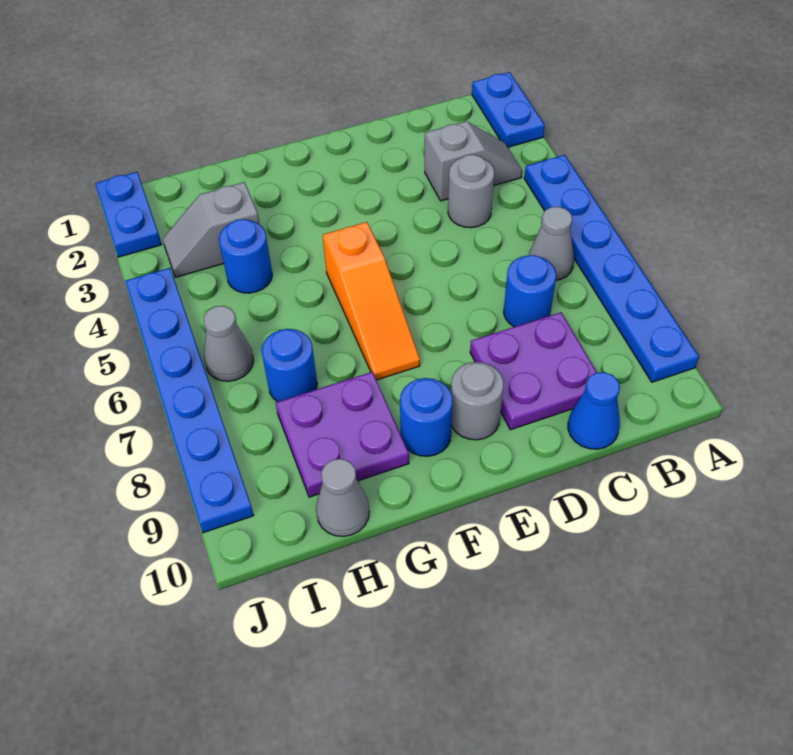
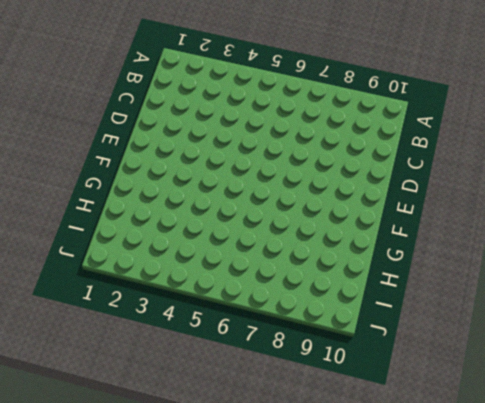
none -> blue plate A1:A2 level 1
none -> blue plate A4:A9 level 1
none -> grey slope B3:C3 level 1 top C

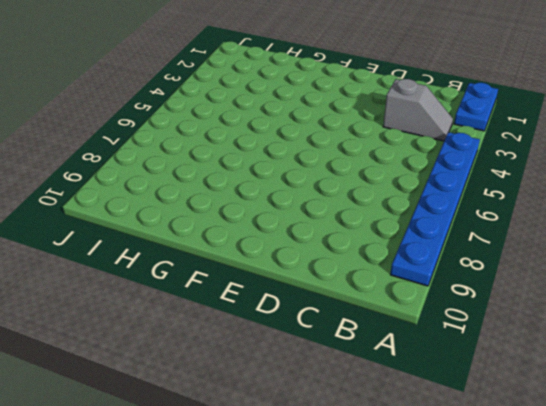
none -> grey cone B6 level 1
none -> grey round brick C4 level 1
none -> blue round brick C7 level 1

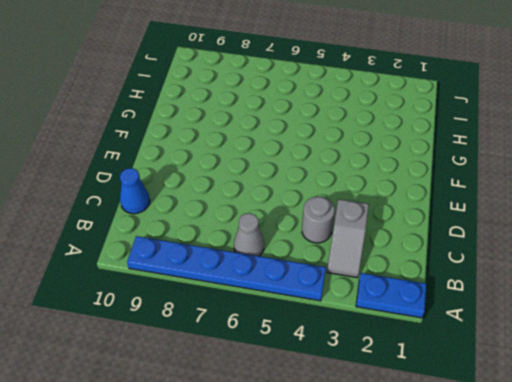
none -> blue round brick C7 level 1
none -> purple plate C8:D9 level 1
none -> grey round brick E9 level 1

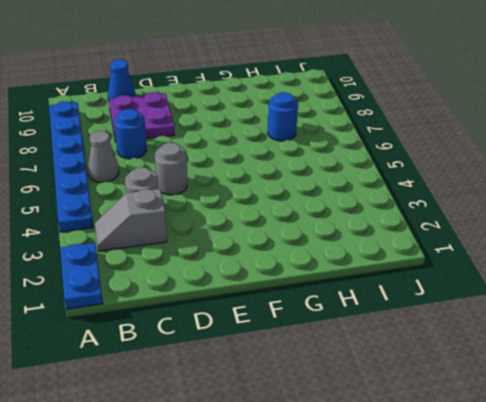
grey round brick D5 level 1 -> grey round brick E9 level 1
none -> orange slope F5:F7 level 1 top 5
none -> blue round brick F9 level 1
none -> purple plate G8:H9 level 1

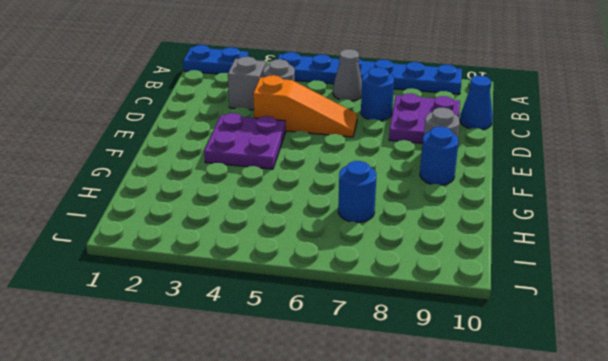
orange slope D4:D6 level 1 top 4 -> orange slope F5:F7 level 1 top 5
purple plate E3:F4 level 1 -> purple plate G8:H9 level 1
none -> grey slope H3:I3 level 1 top H
none -> blue round brick H4 level 1
none -> grey cone H10 level 1

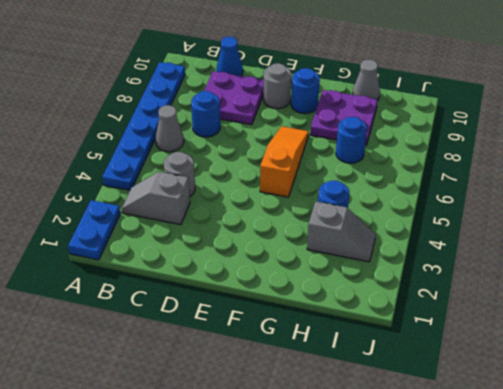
none -> grey cone I6 level 1
none -> blue plate J1:J2 level 1
none -> blue plate J4:J9 level 1

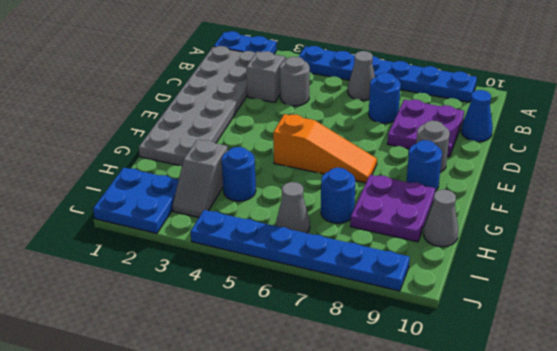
grey plate B1:G2 level 1 -> none
blue plate I1:J2 level 1 -> blue plate J1:J2 level 1

